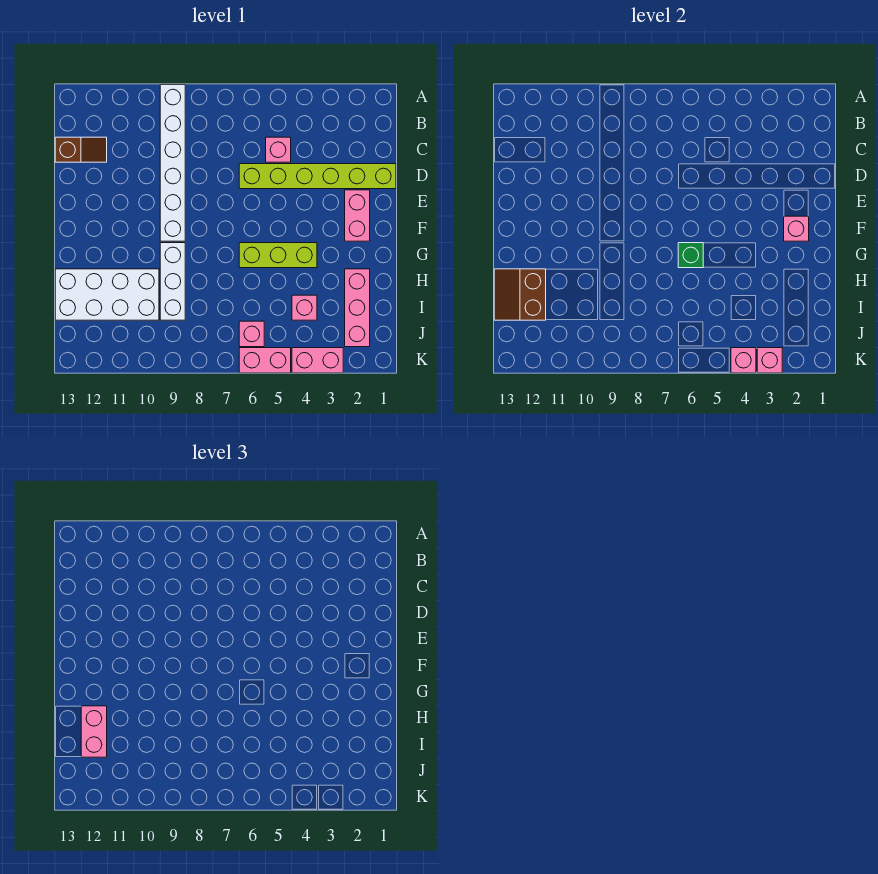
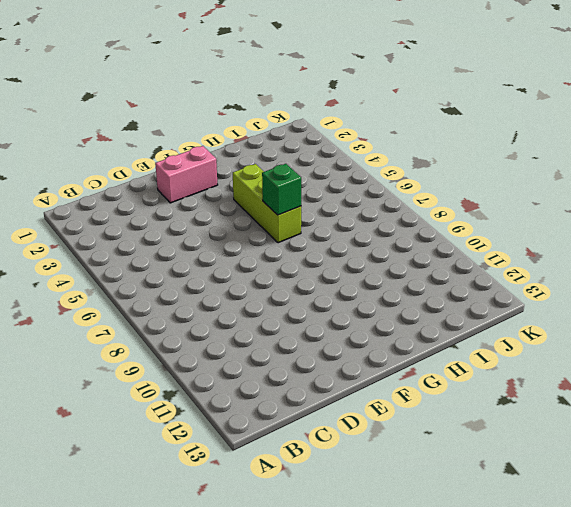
none -> white brick A9:F9 level 1
none -> pink brick C5 level 1
none -> brown slope C12:C13 level 1 top 13

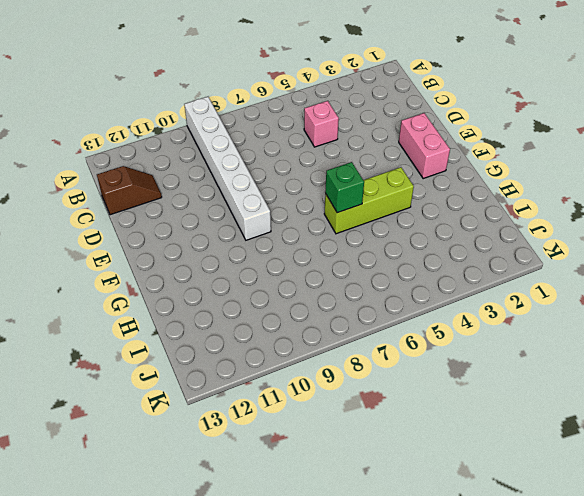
none -> lime brick D1:D6 level 1
none -> white brick G9:I9 level 1
none -> pink brick H2:J2 level 1

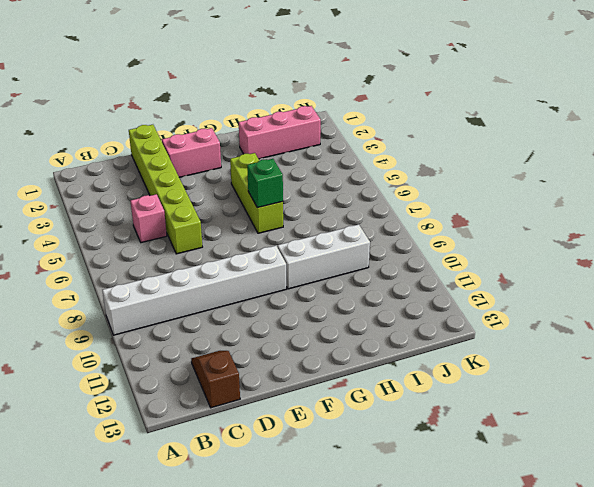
none -> white brick H10:I13 level 1
none -> pink brick I4 level 1
none -> pink brick J6 level 1

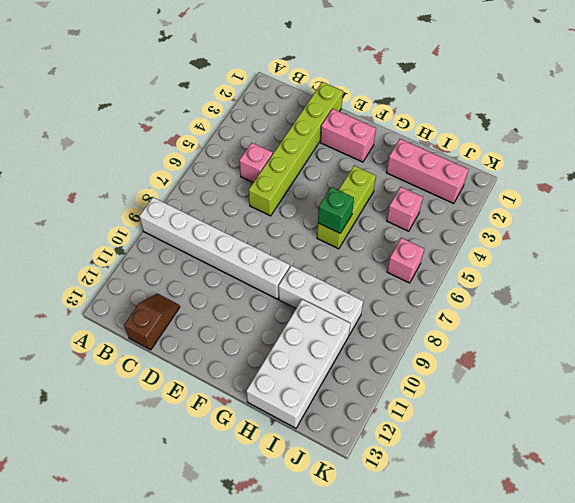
none -> pink brick K3:K4 level 1
none -> pink brick K5:K6 level 1
none -> pink brick F2 level 2

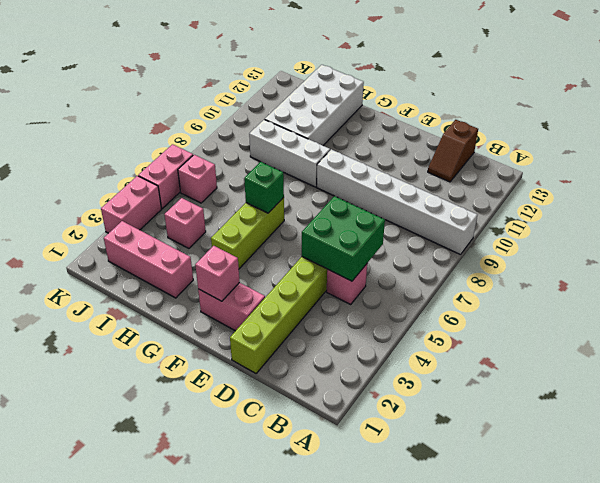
green brick C5:D6 level 2 -> none
none -> brown slope H12:I13 level 2 top 12
none -> pink brick K3 level 2
none -> pink brick K4 level 2

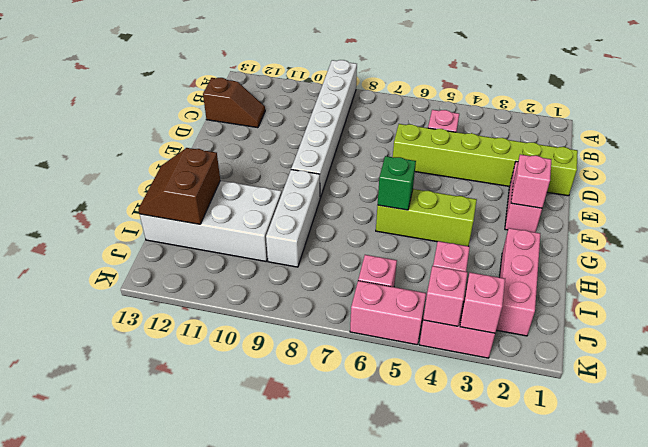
none -> pink brick H12:I12 level 3

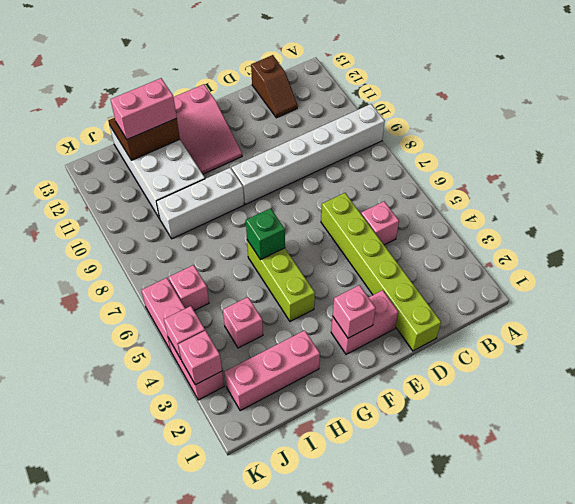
pink slope F11:G13 level 1 top 13 -> none

